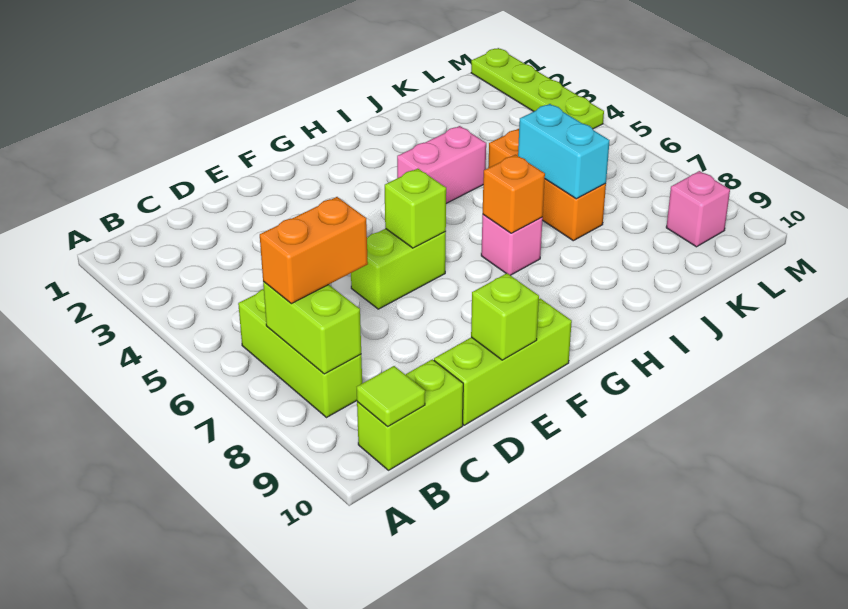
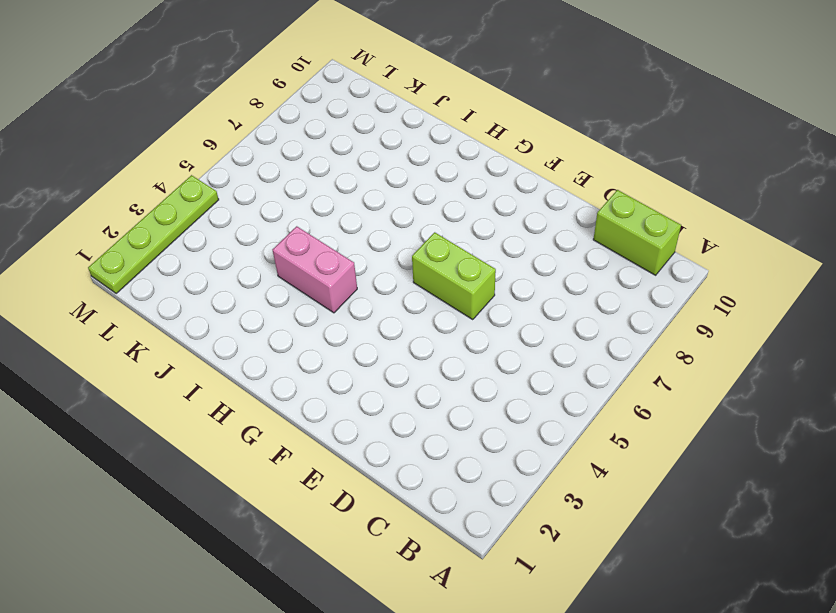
none -> lime brick B6:B8 level 1
none -> lime brick D10:F10 level 1
none -> pink brick H7 level 1

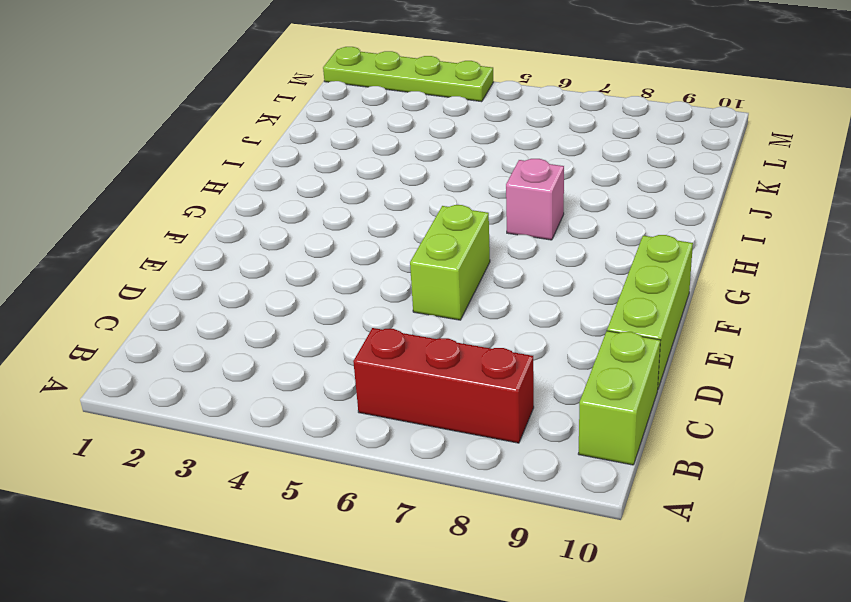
red brick B6:B8 level 1 -> lime brick B6:B8 level 1
none -> pink brick H4:I4 level 1
none -> orange brick J5:J7 level 1
none -> pink brick L9 level 1

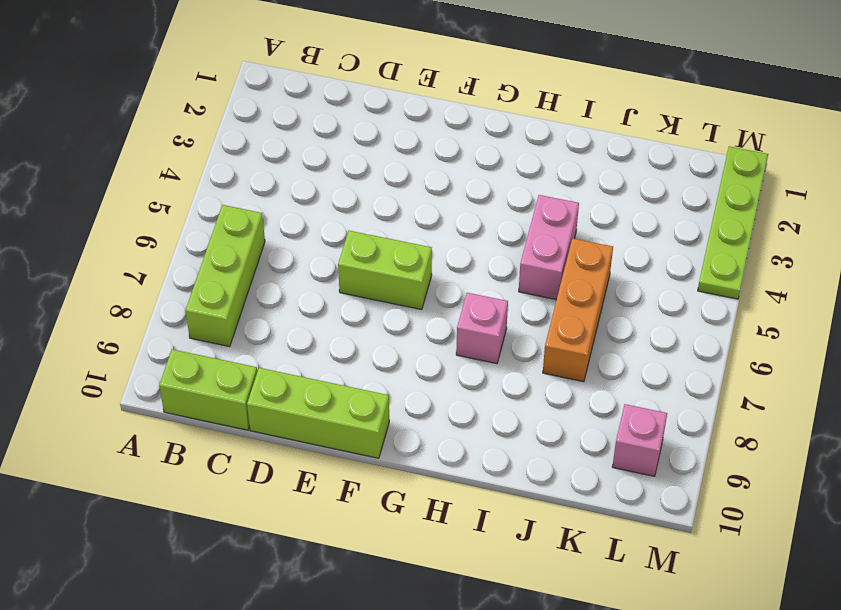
pink brick I4:I5 level 1 -> pink brick H4:I4 level 1
none -> lime brick B7:B8 level 2
none -> lime tile B10 level 2
none -> lime brick E10 level 2

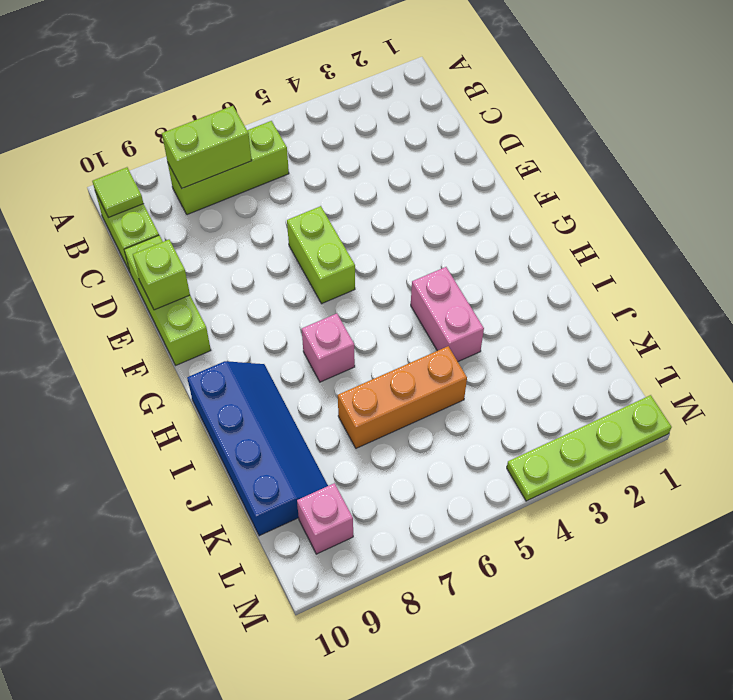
blue slope H9:K10 level 1 top 10 -> none
none -> lime brick F6 level 2
none -> orange brick H7 level 2
none -> cyan brick J6:J7 level 2

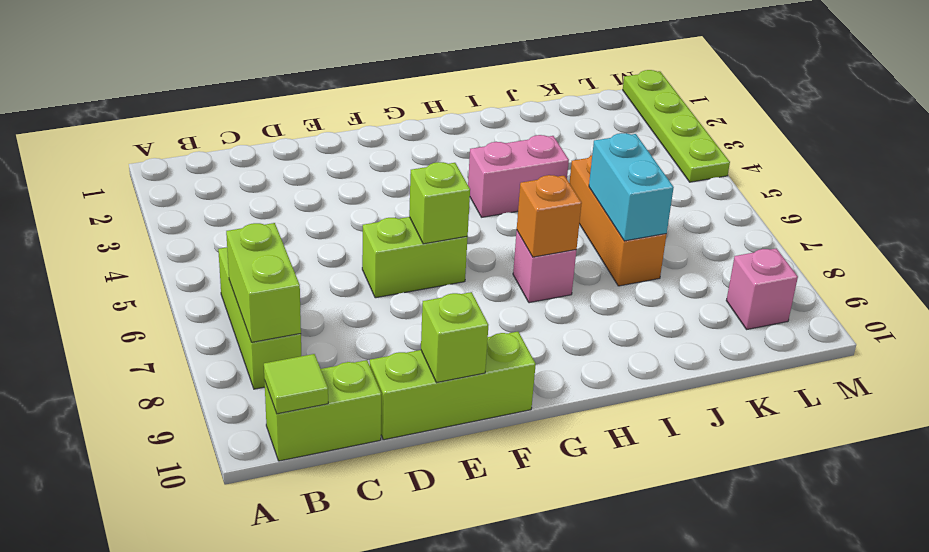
none -> orange brick B7:C7 level 3

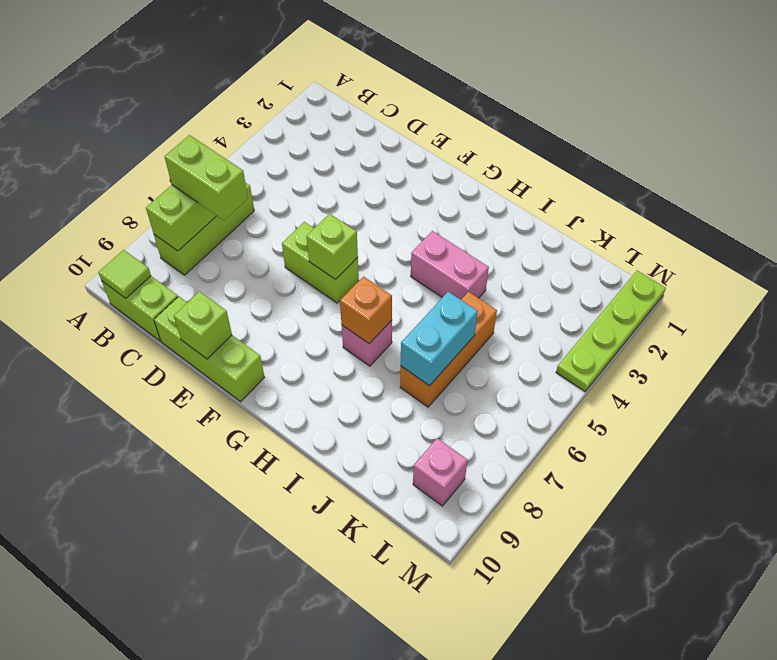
lime brick B7:C7 level 3 -> orange brick B7:C7 level 3

